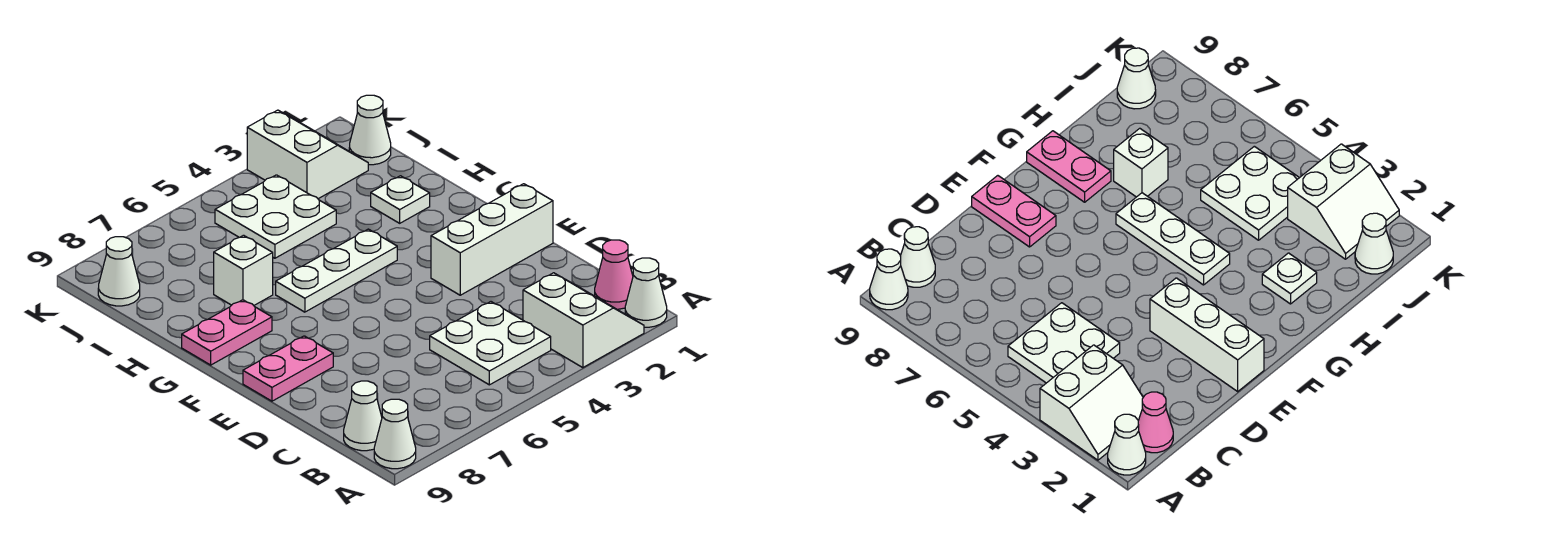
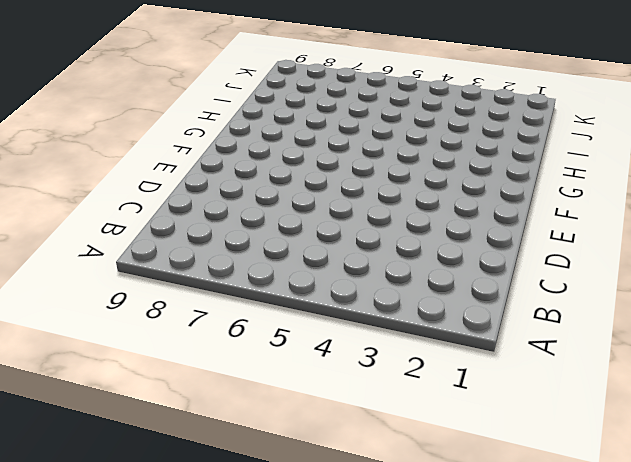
none -> white cone A1 level 1
none -> white slope A2:B3 level 1 top 3
none -> white cone A9 level 1

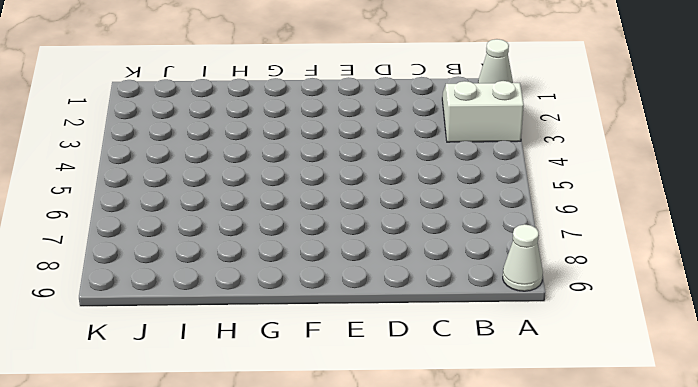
none -> pink cone B1 level 1
none -> white plate B4:C5 level 1
none -> white cone B9 level 1

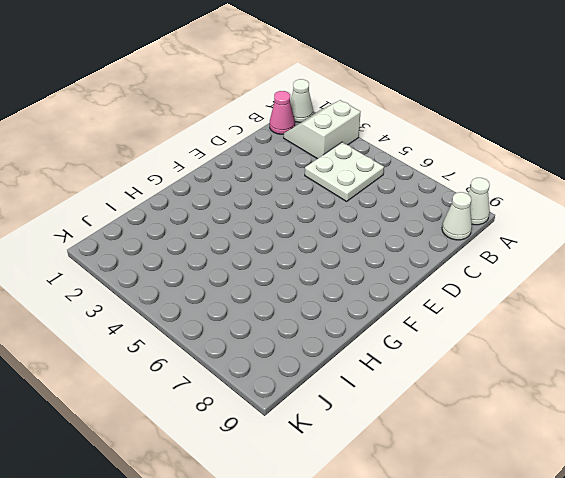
none -> white brick E1:E3 level 1
none -> pink plate E8:E9 level 1
none -> white plate G4:G6 level 1

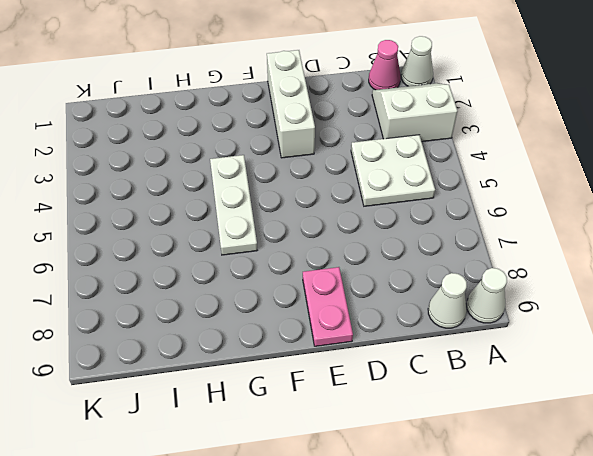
none -> pink plate G8:G9 level 1
none -> white plate H2 level 1
none -> white brick H7 level 1

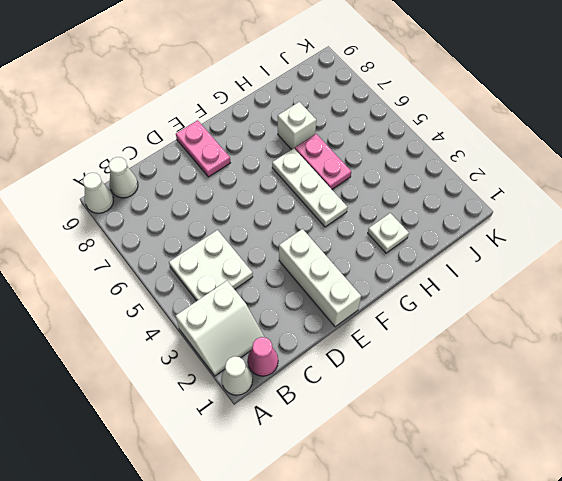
pink plate H5:H6 level 1 -> pink plate G8:G9 level 1
none -> white plate I4:J5 level 1
none -> white cone J1 level 1
none -> white slope J2:K3 level 1 top 3

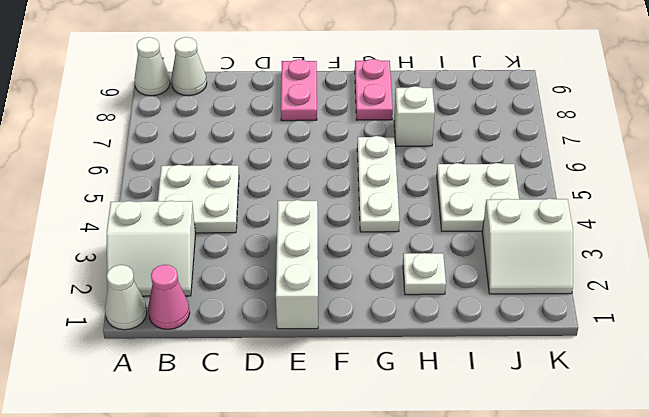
none -> white cone J1 level 1
none -> white cone J9 level 1

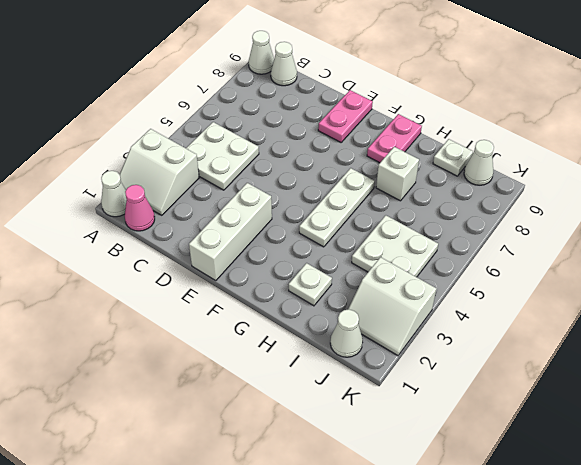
white plate I9 level 1 -> none

